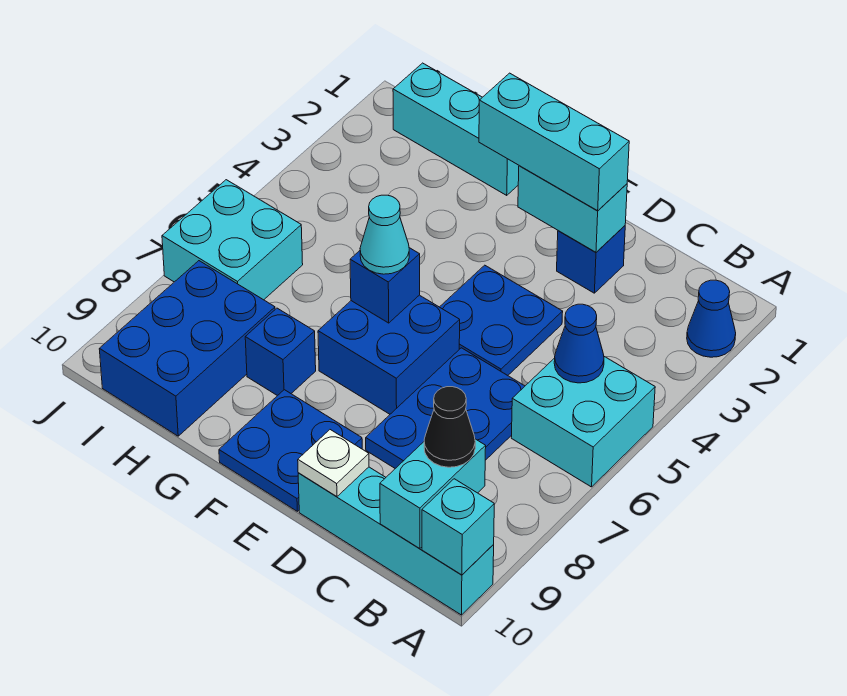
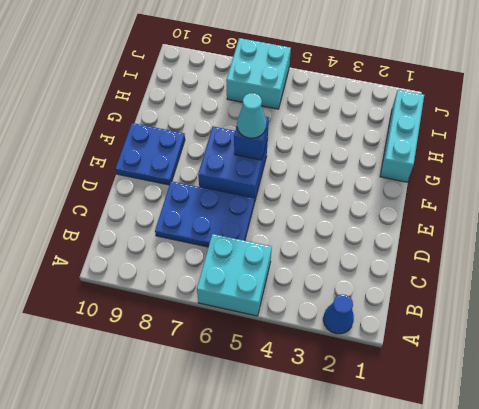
none -> cyan brick A10:D10 level 1
none -> blue brick D2 level 1
none -> blue plate D4:E5 level 1

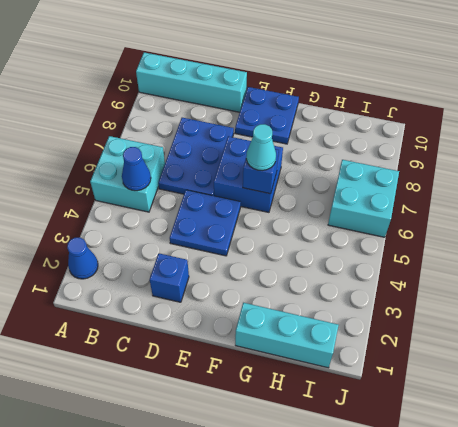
none -> blue brick G8 level 1
none -> blue brick H8:I10 level 1
none -> cyan brick A10 level 2

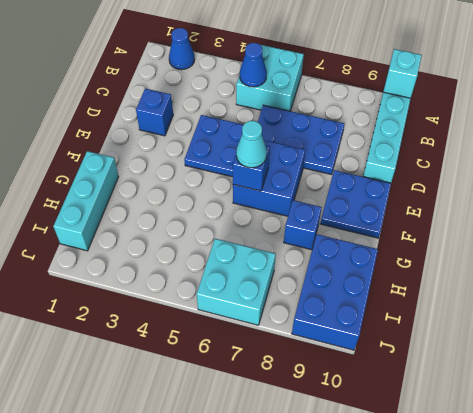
blue brick H9:J10 level 1 -> blue brick H8:I10 level 1
none -> cyan brick B9:B10 level 2
none -> cyan brick D2:E2 level 2
none -> white plate D10 level 2

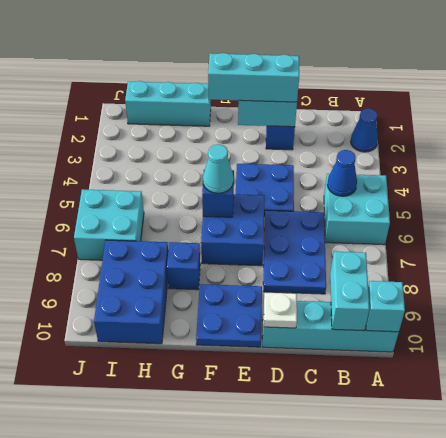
none -> black cone B9 level 3

